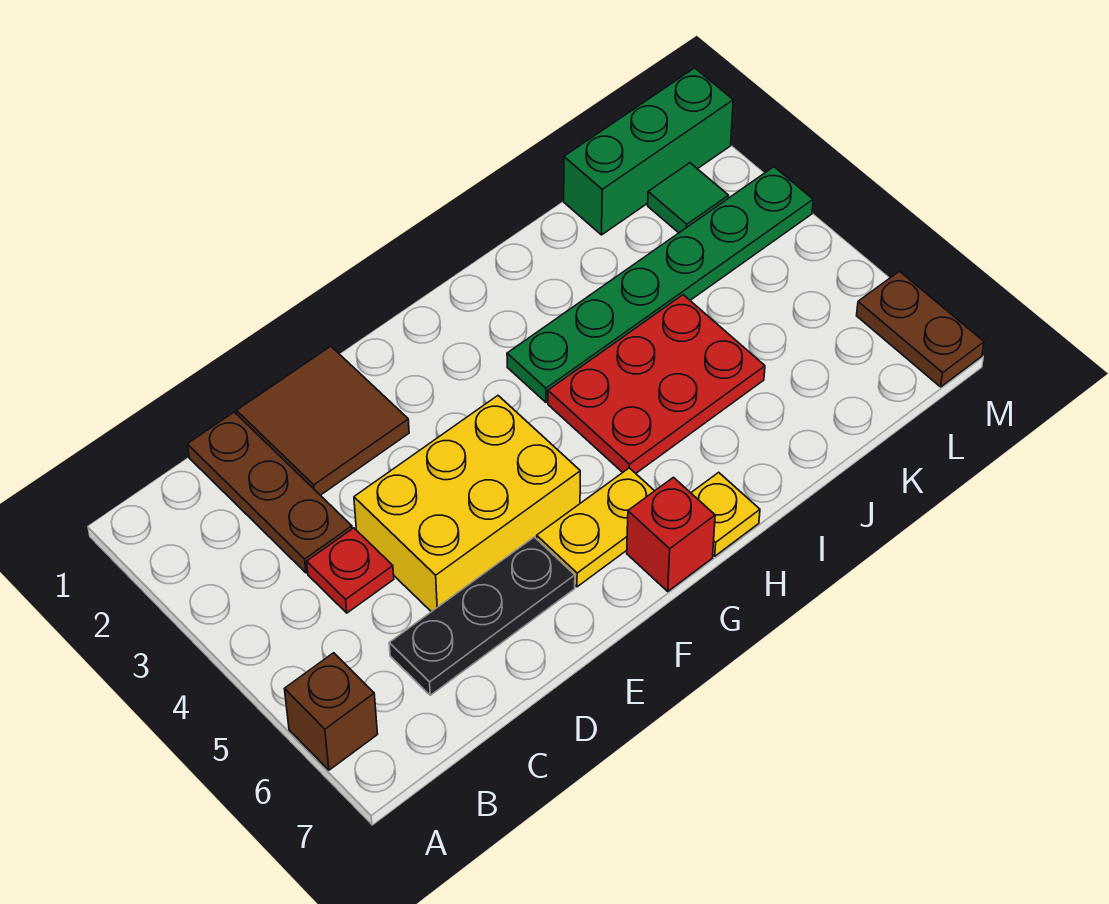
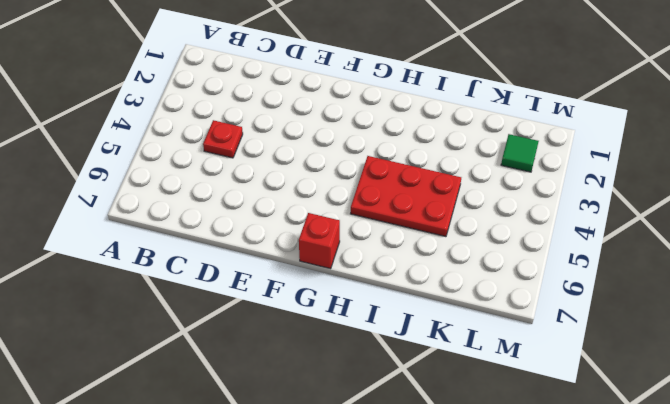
none -> brown brick A6 level 1
none -> brown plate C1:C3 level 1
none -> black plate C6:E6 level 1

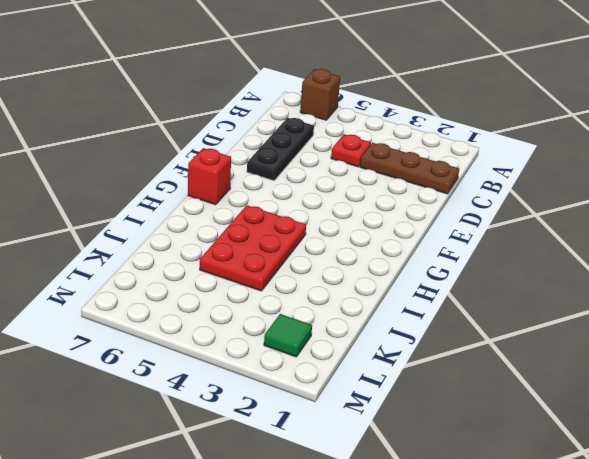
none -> brown tile D1:E2 level 1
none -> yellow brick D4:F5 level 1
none -> yellow plate F6:G6 level 1

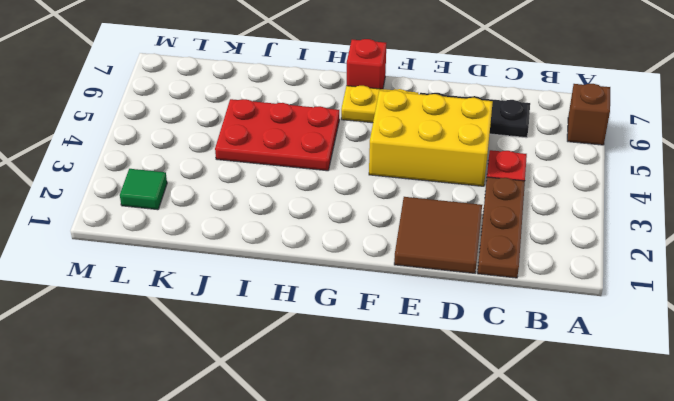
none -> green plate H3:M3 level 1
none -> yellow plate H7 level 1
none -> green brick K1:M1 level 1

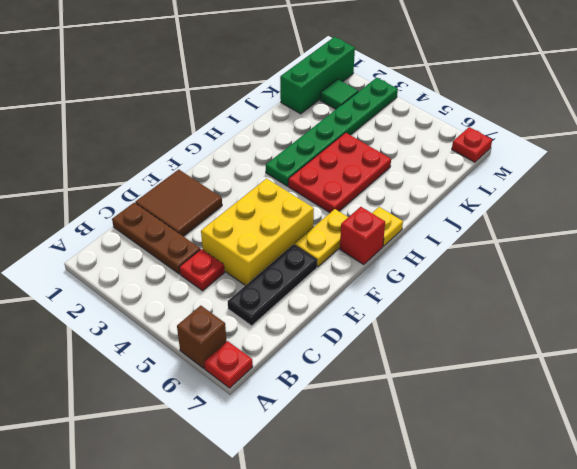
red plate A7 level 1 -> none
red plate M7 level 1 -> brown plate M6:M7 level 1

